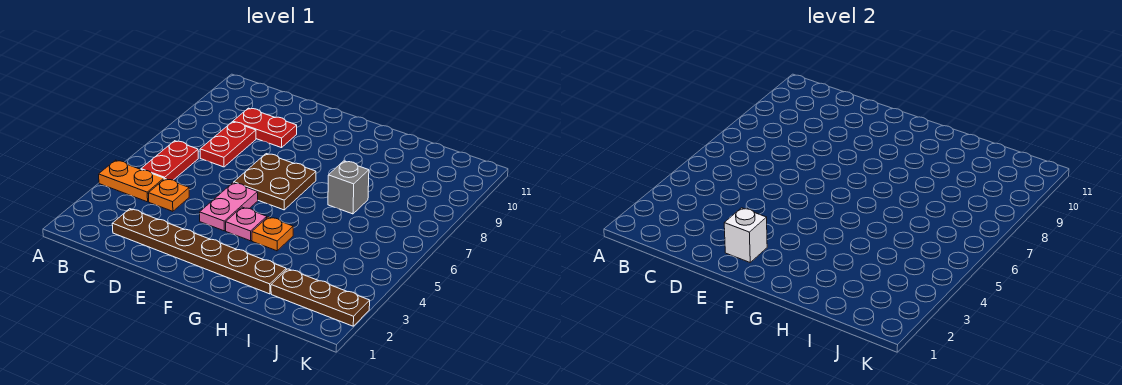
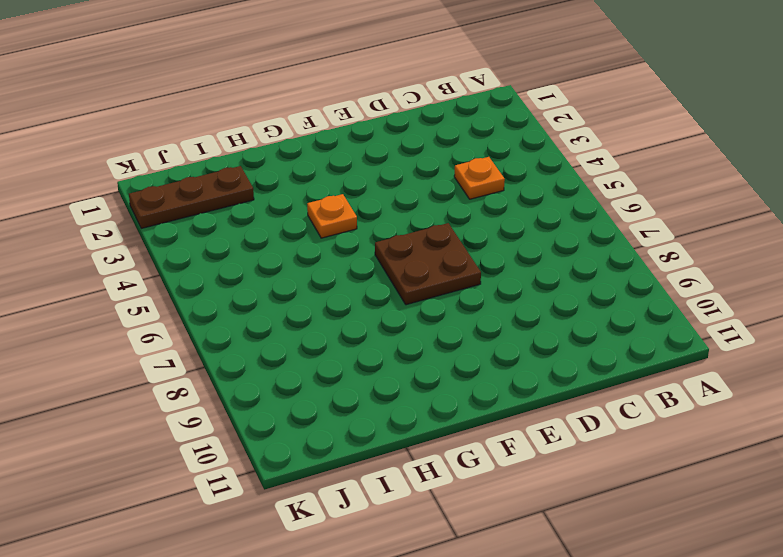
none -> orange plate A4:B4 level 1
none -> red plate B5:B6 level 1
none -> brown plate C2:H2 level 1

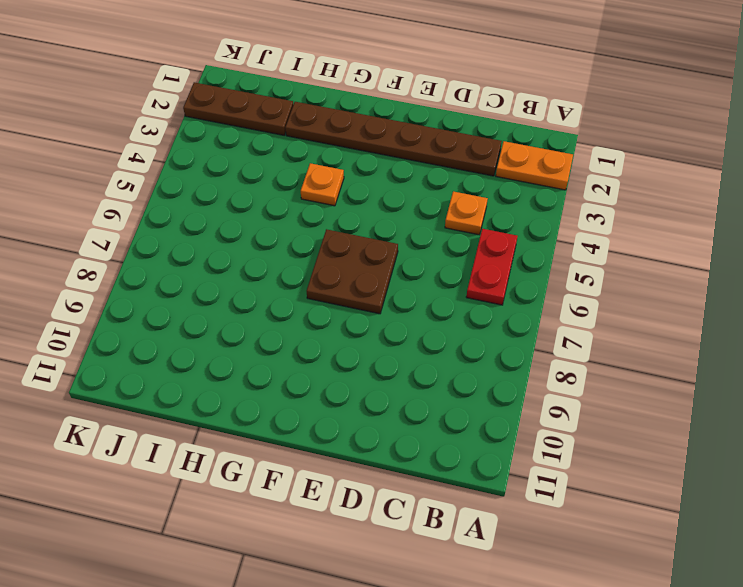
orange plate A2:B2 level 1 -> orange plate A4:B4 level 1
none -> red plate C7:C8 level 1
none -> red plate C9:D9 level 1
none -> pink plate E4:E5 level 1

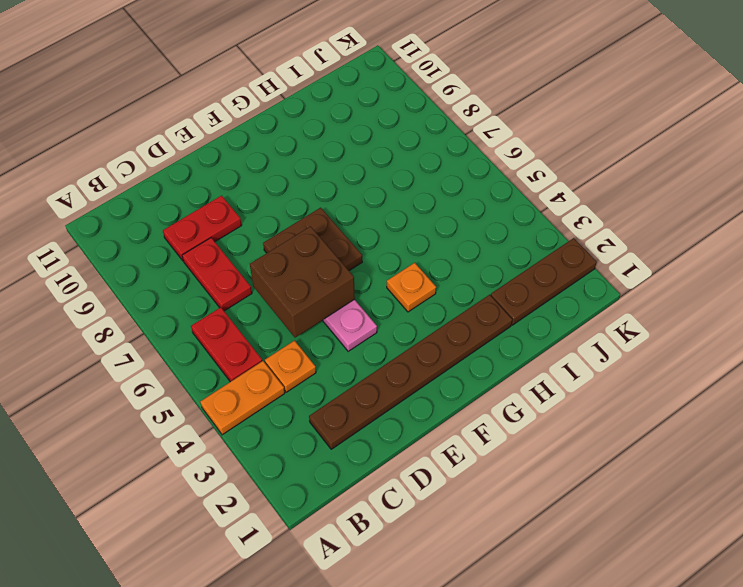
brown brick D5:E6 level 2 -> none
none -> pink plate F4 level 1
none -> grey brick H7 level 1
none -> white brick E2 level 2

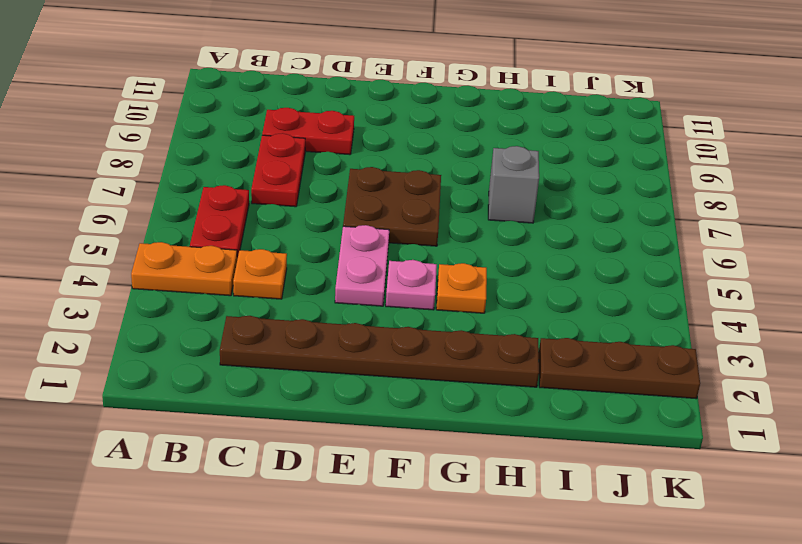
none -> white brick E2 level 2

